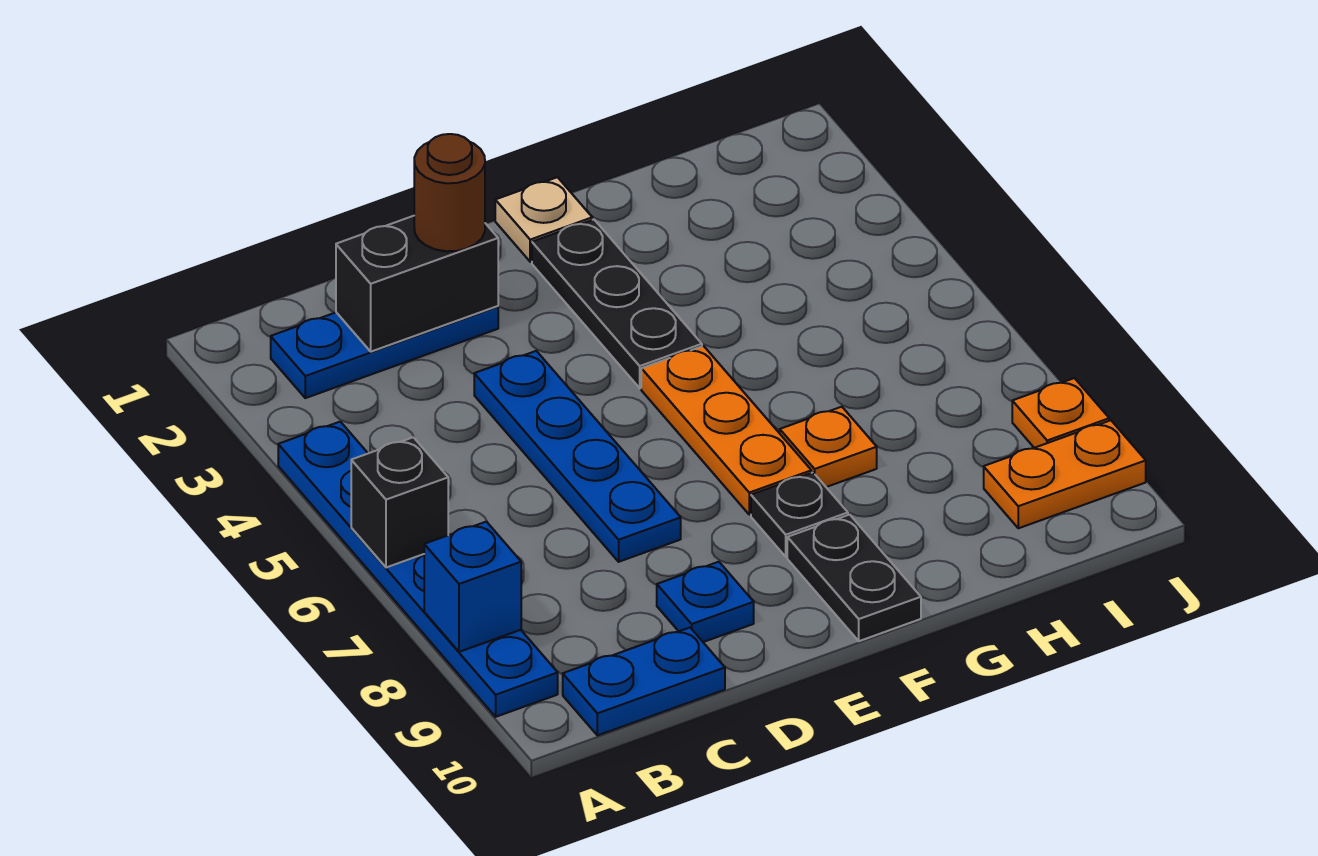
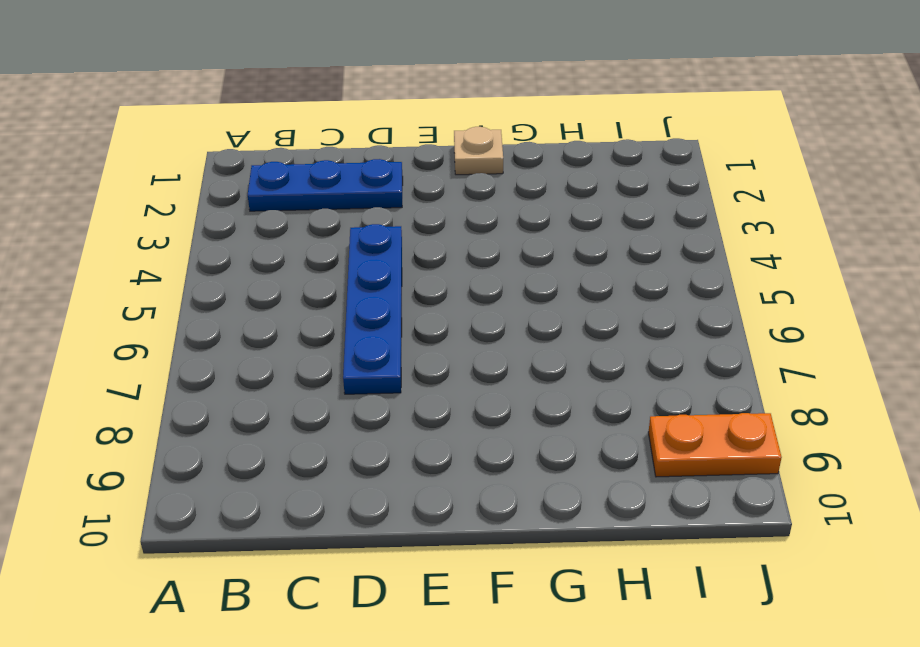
none -> blue plate A4:A9 level 1
none -> blue plate B10:C10 level 1
none -> blue plate D9 level 1

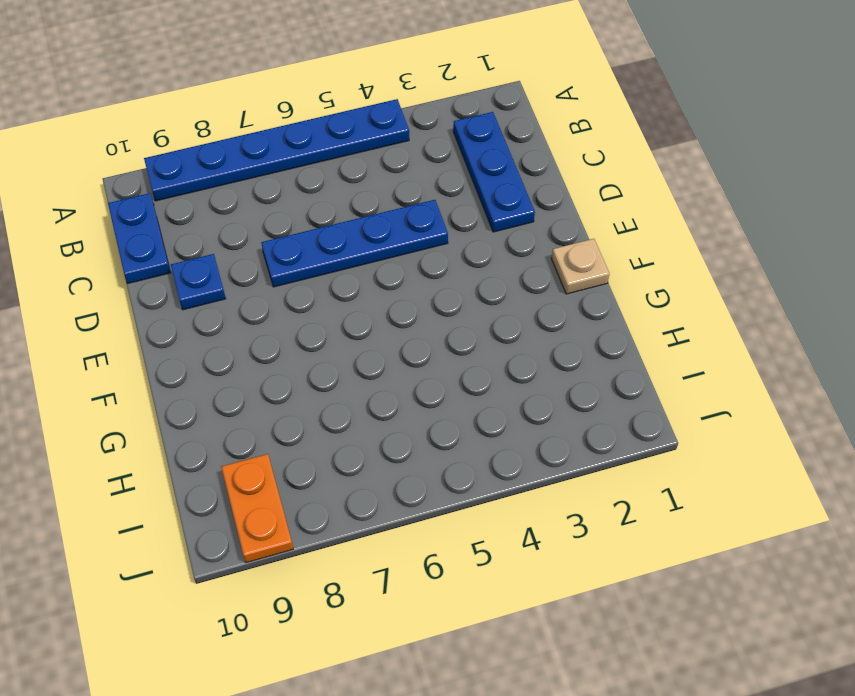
none -> black plate F2:F4 level 1
none -> orange plate F5:F7 level 1
none -> black plate F8 level 1

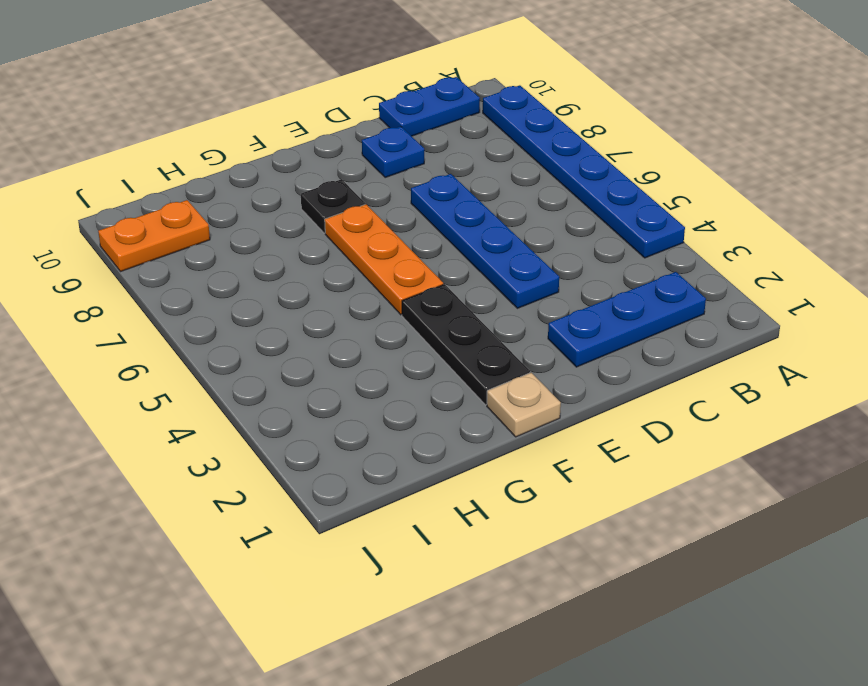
none -> black plate F9:F10 level 1
none -> orange plate G7 level 1
none -> orange plate J8 level 1

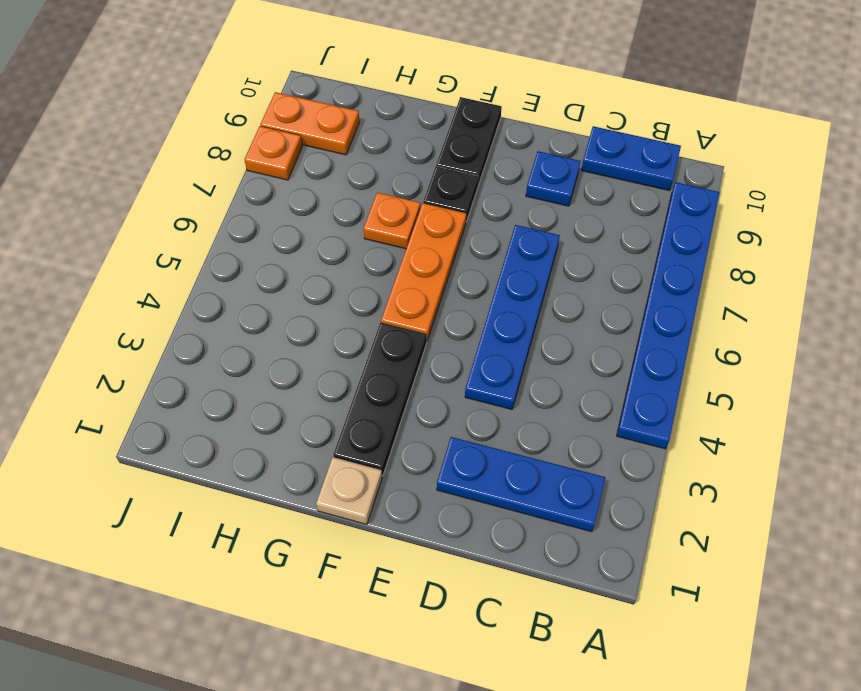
none -> black brick A6 level 2
none -> blue brick A8 level 2
none -> black brick C2:D2 level 2

